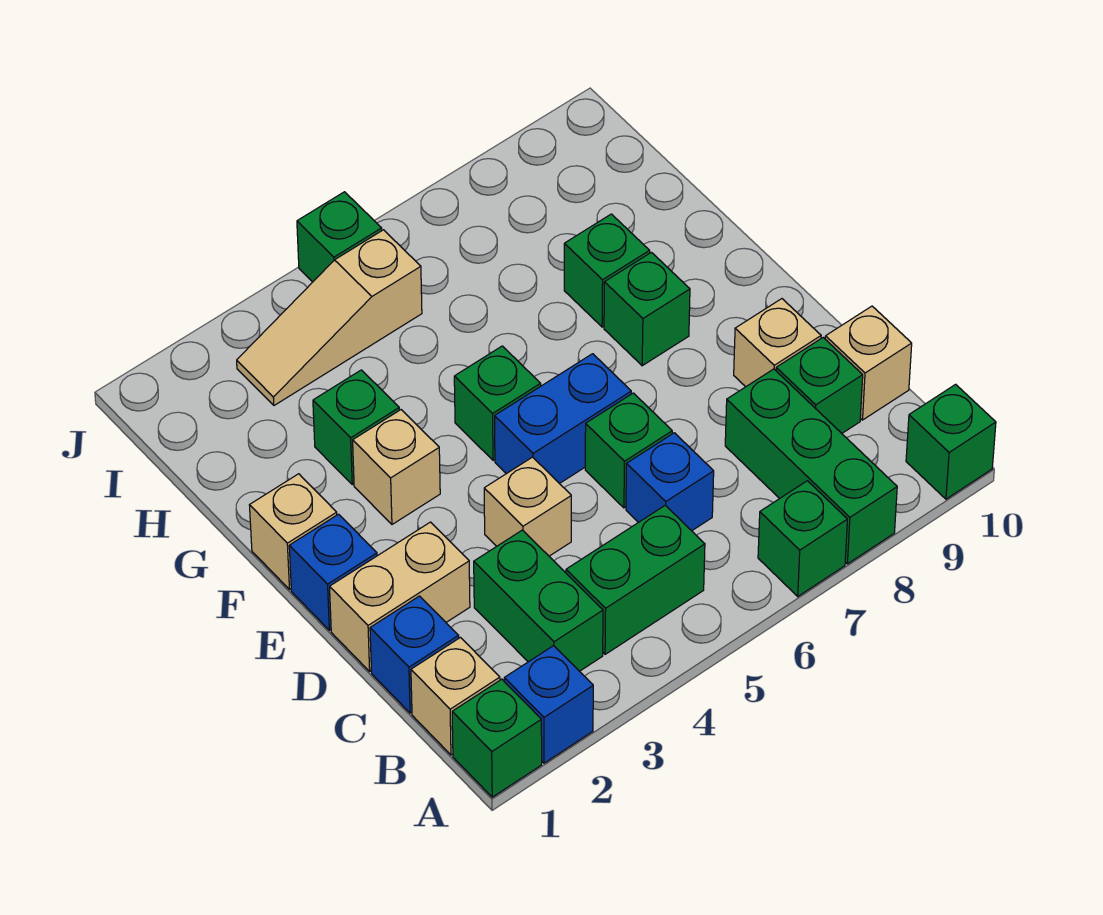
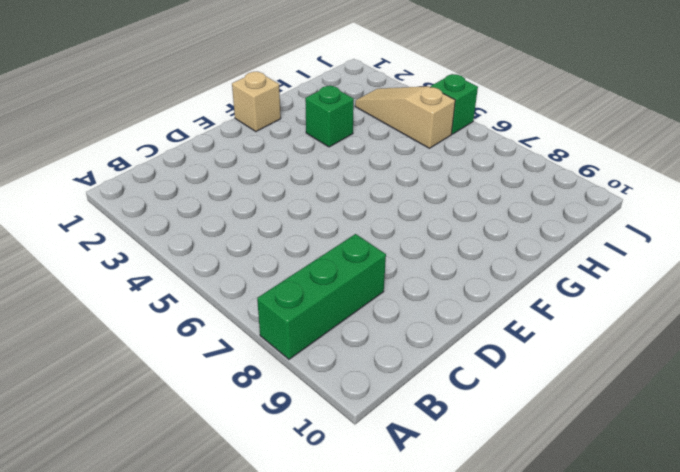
none -> green brick A1 level 1
none -> blue brick A2 level 1
none -> green brick A7 level 1

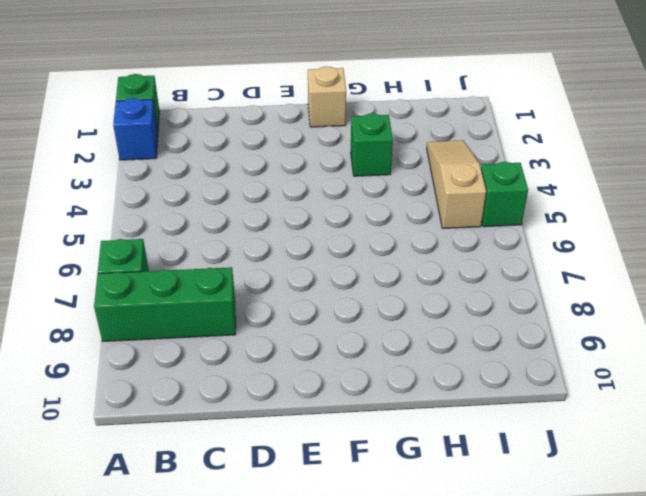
none -> green brick A10 level 1
none -> tan brick B1 level 1
none -> green brick B3:C3 level 1

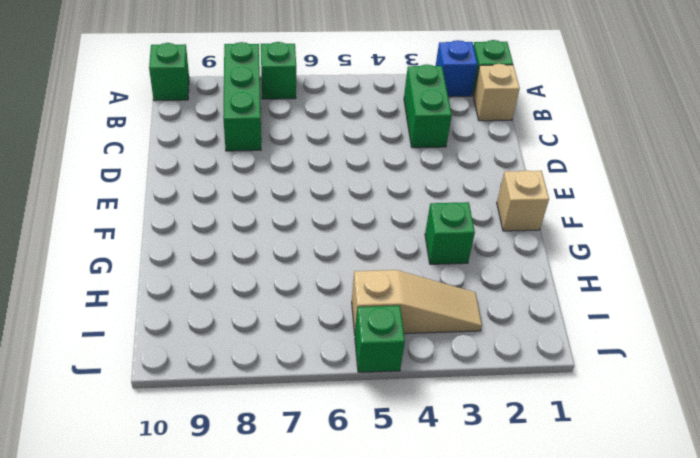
none -> green brick B4:B5 level 1
none -> blue brick C1 level 1
none -> blue brick C6 level 1

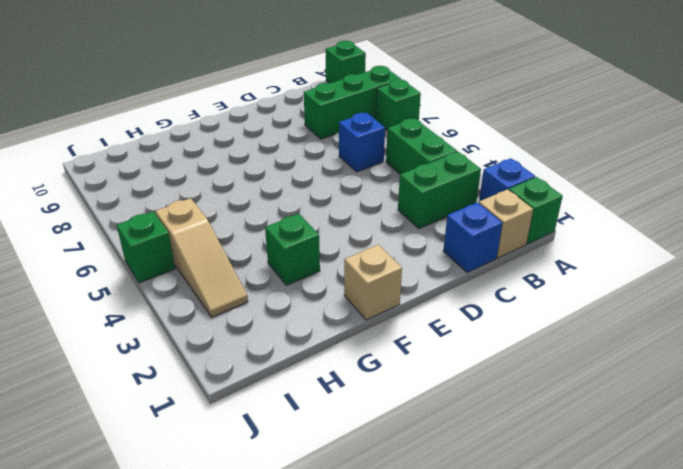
none -> green brick C9 level 1
none -> tan brick C10 level 1
none -> tan brick D1:D2 level 1

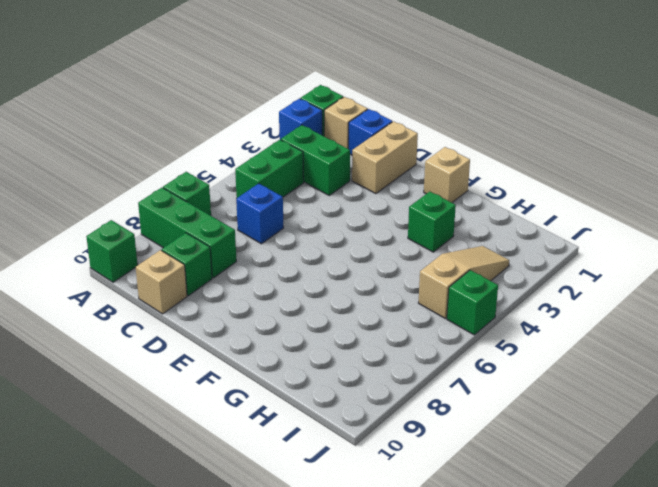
none -> tan brick D4 level 1
none -> green brick D6 level 1
none -> tan brick D9 level 1

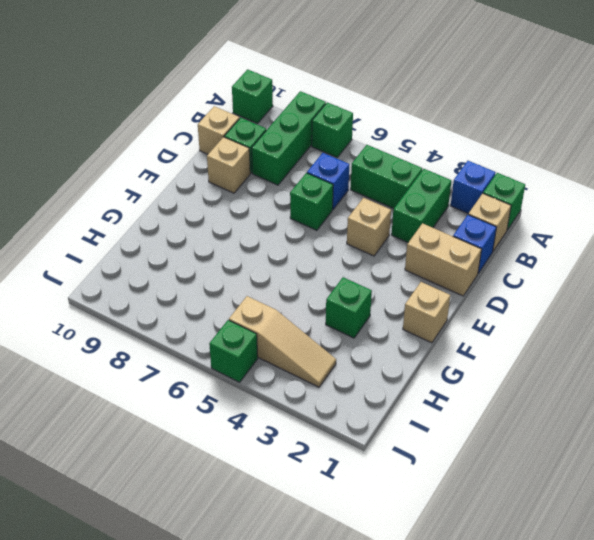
none -> blue brick E1 level 1
none -> blue brick E5:E6 level 1
none -> tan brick F3 level 1

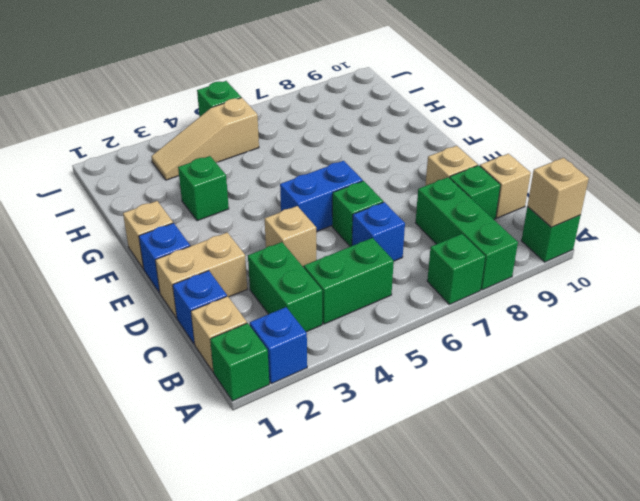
tan brick A10 level 2 -> tan brick F3 level 1
none -> green brick F5 level 1
none -> green brick F8 level 1
none -> green brick G8 level 1

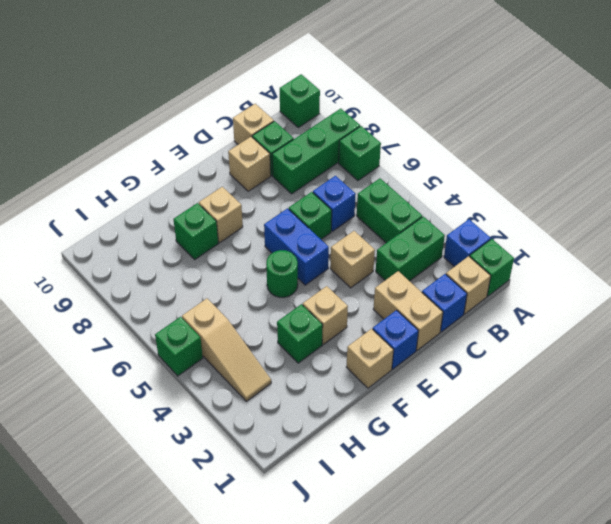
green round brick F5 level 1 -> green brick F5 level 1
tan brick F8 level 1 -> green brick F8 level 1

